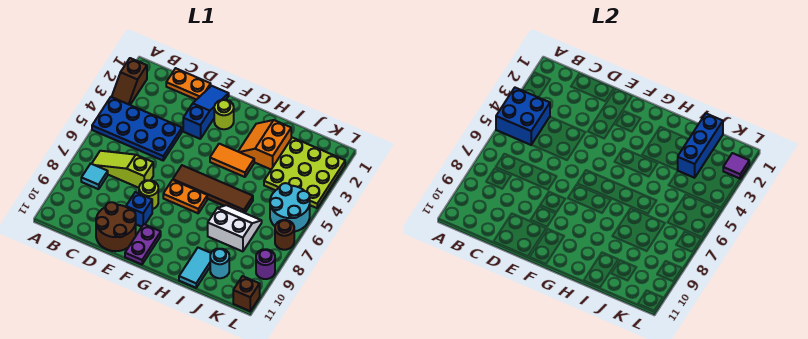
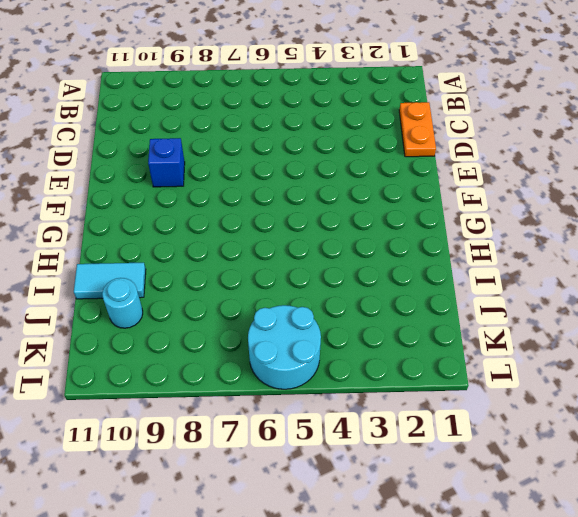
none -> brown slope A2:A3 level 1 top 2
none -> blue plate A4:D5 level 1
none -> lime slope B7:D7 level 1 top D

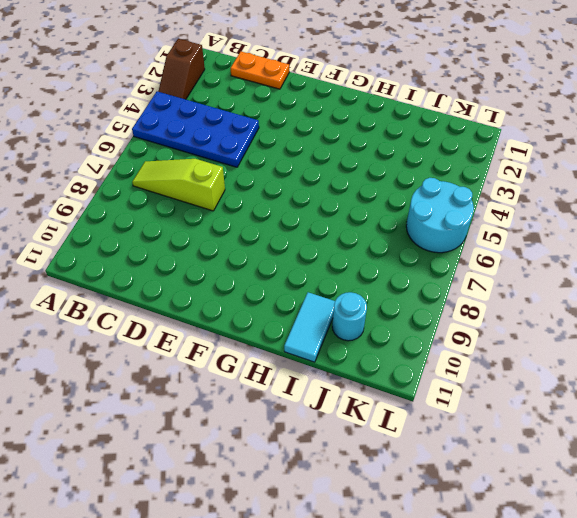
none -> cyan tile B8 level 1
none -> brown round brick D10:E11 level 1
none -> blue slope E1:E3 level 1 top 3

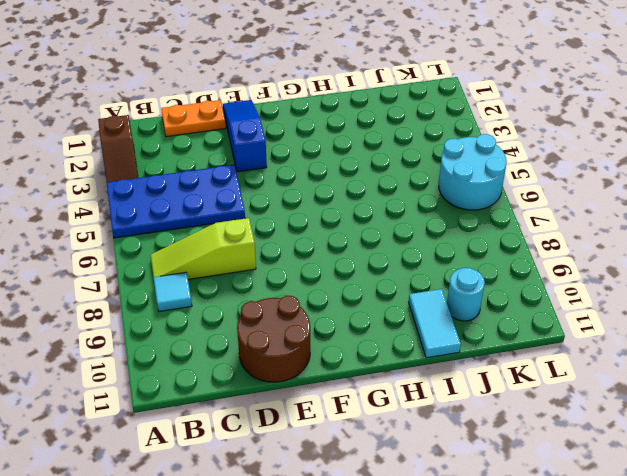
none -> lime round brick E8 level 1
none -> blue brick E9 level 1
none -> lime round brick F2 level 1

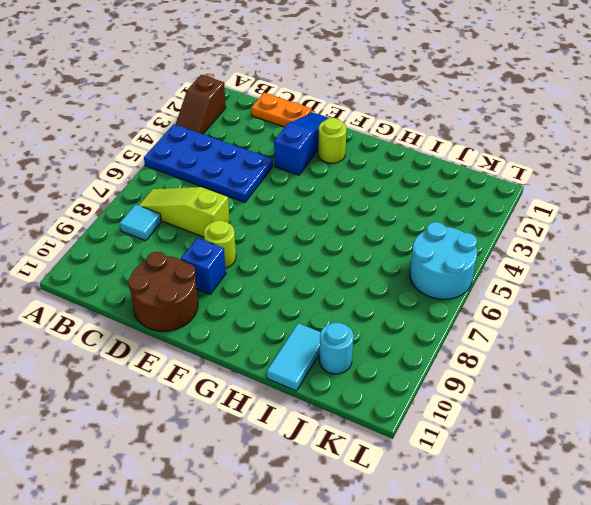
none -> brown tile F6:I6 level 1
none -> orange plate F7:G7 level 1
none -> purple plate F10:F11 level 1

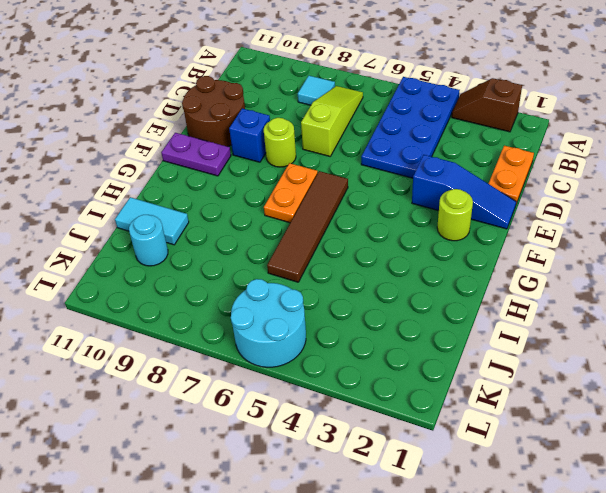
none -> orange tile G4:H4 level 1
none -> orange slope H2:I3 level 1 top I
none -> white slope I7:J8 level 1 top 8

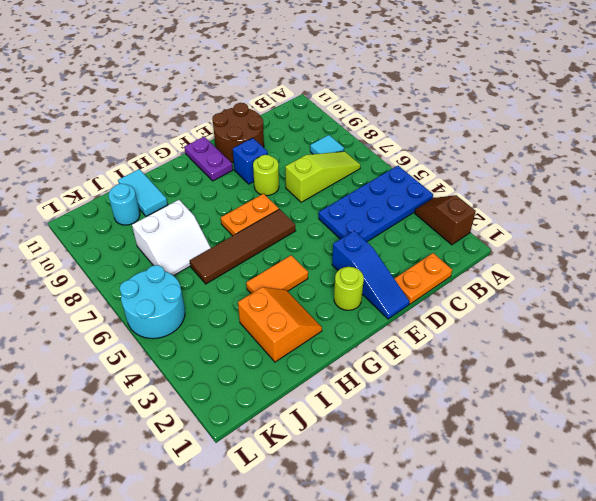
none -> lime plate J2:L4 level 1
none -> brown round brick L7 level 1
none -> purple round brick L9 level 1

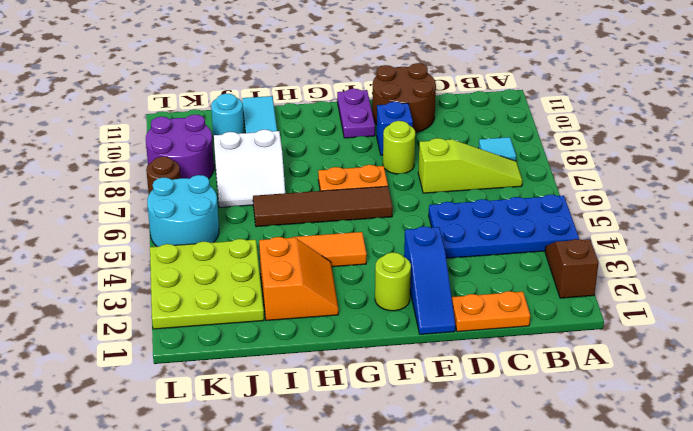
purple round brick K8:L9 level 1 -> purple round brick L9 level 1
none -> brown brick L11 level 1
none -> blue brick A4:B5 level 2
none -> blue brick J1:J3 level 2

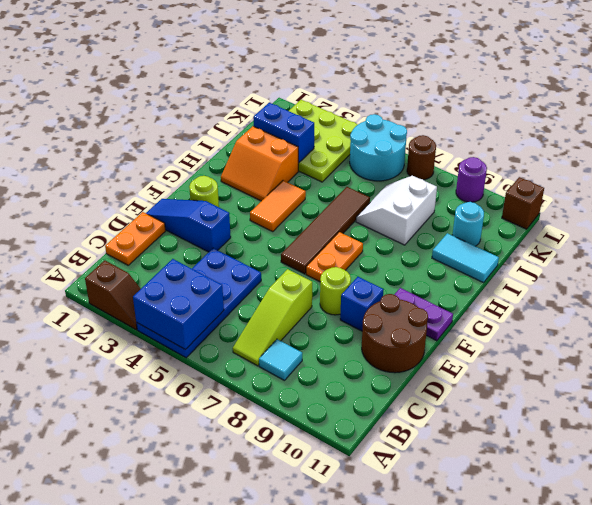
blue brick J2:J3 level 2 -> blue brick J1:J3 level 2
none -> purple tile L2 level 2

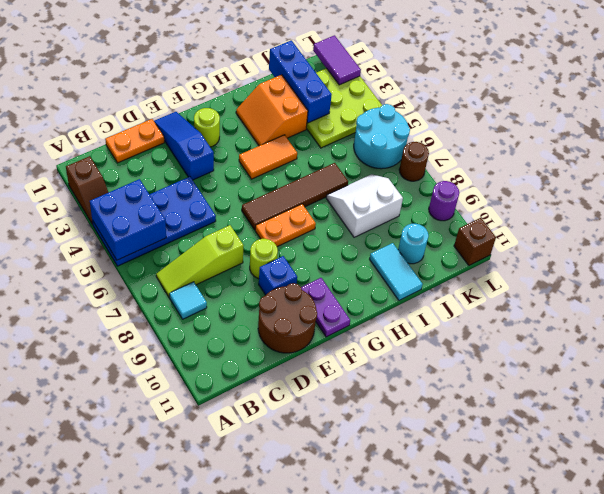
purple tile L1:L2 level 2 -> purple tile L2 level 2

